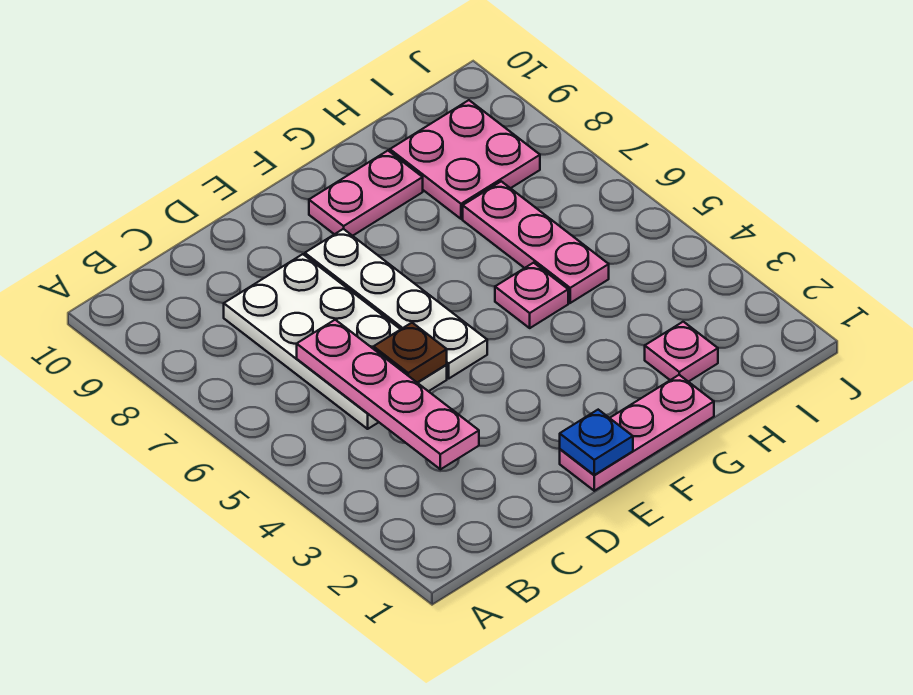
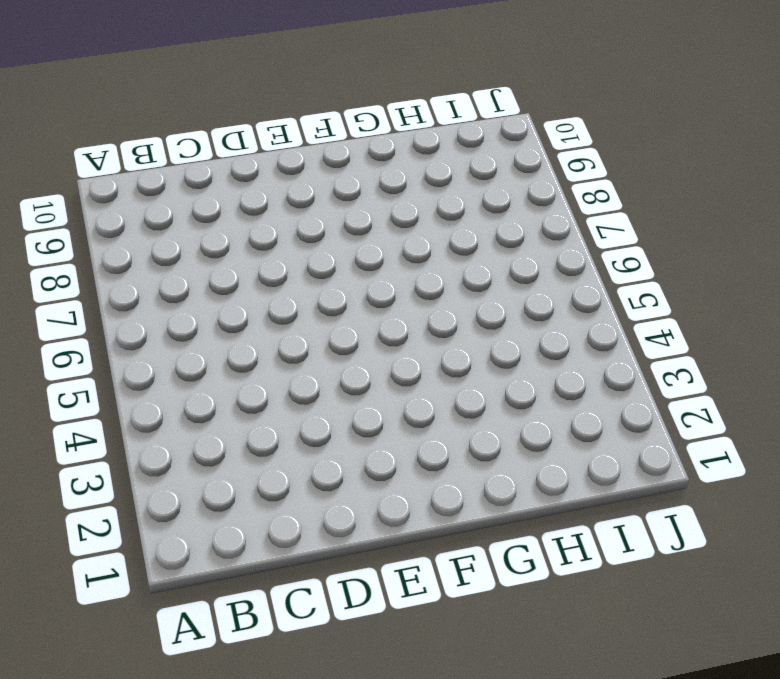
none -> white plate C5:D8 level 1
none -> pink plate E1:G1 level 1

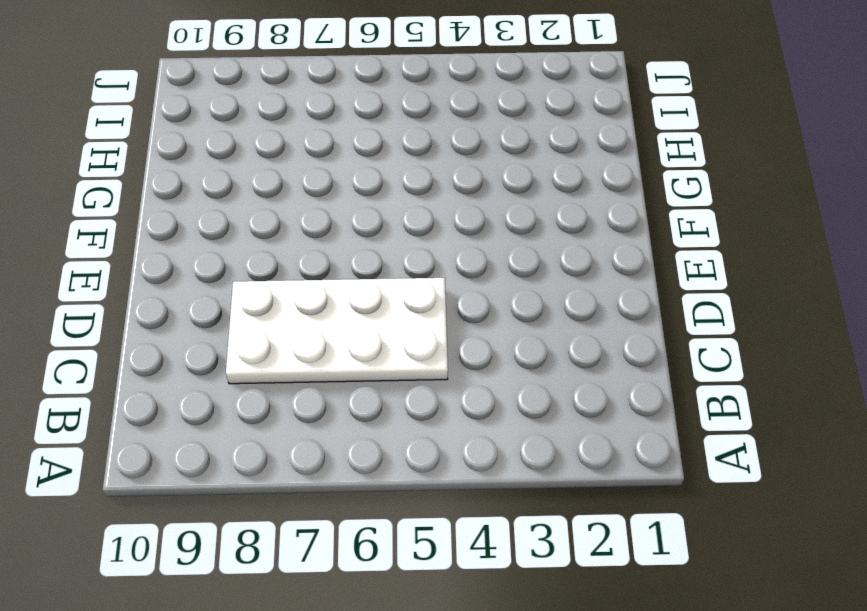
none -> pink plate E1:G1 level 1
none -> white plate E5:E8 level 1

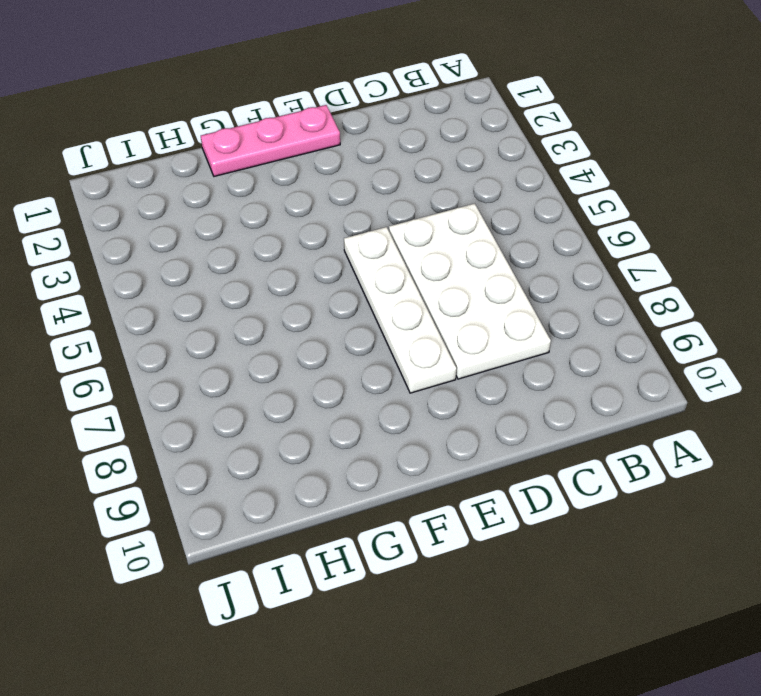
none -> pink plate F9:G9 level 1
none -> pink plate G5 level 1

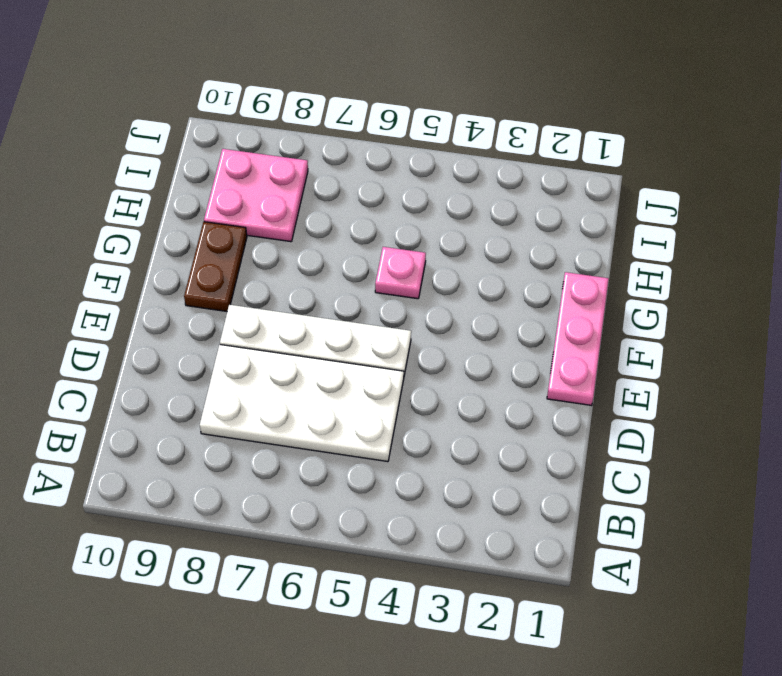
brown plate F9:G9 level 1 -> pink plate F9:G9 level 1
none -> pink plate H2 level 1
none -> pink plate H5:H7 level 1

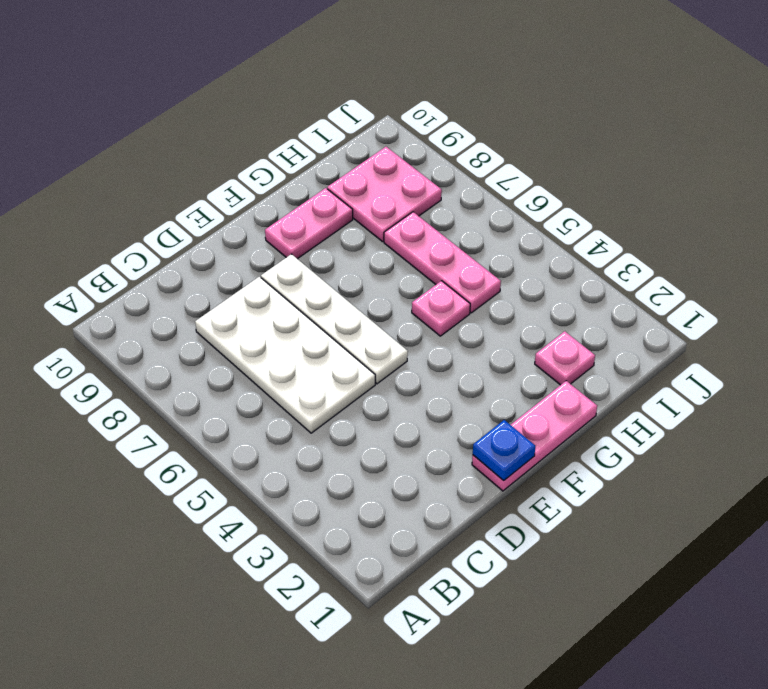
none -> pink plate C3:C6 level 2
none -> brown plate D5 level 2

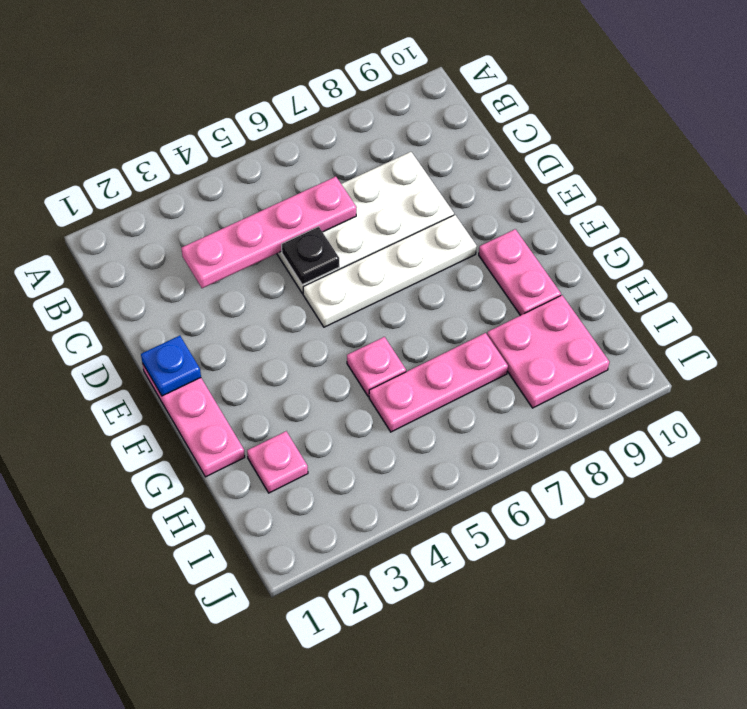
black plate D5 level 2 -> brown plate D5 level 2

